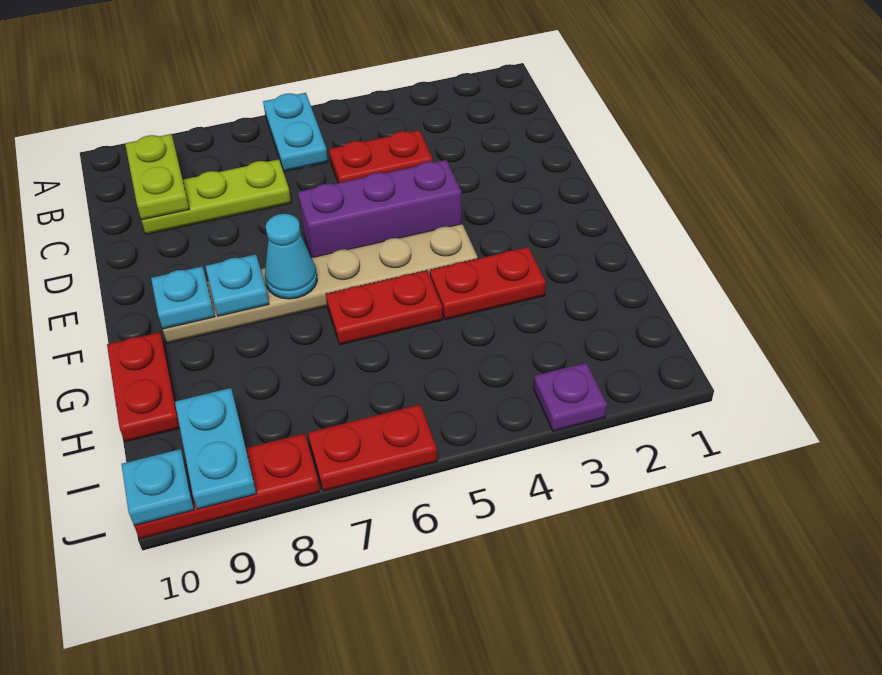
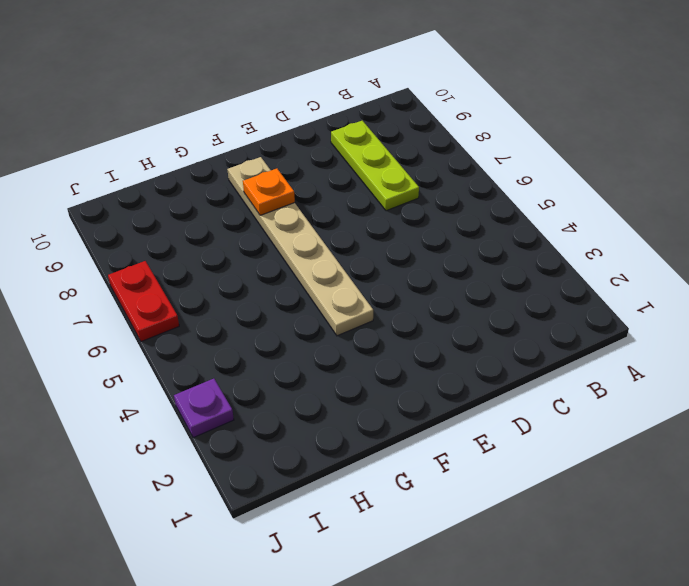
orange plate F8 level 2 -> cyan plate F8 level 2
none -> cyan plate A6:B6 level 1
none -> red plate C4:C5 level 1
none -> purple brick E4:E6 level 1

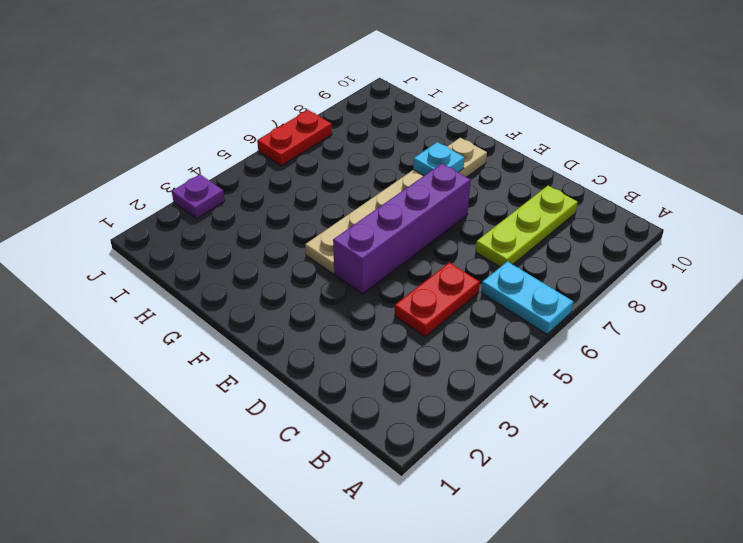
purple brick E4:E7 level 1 -> purple brick E4:E6 level 1
none -> red plate G3:G4 level 1
none -> red plate G5:G6 level 1
none -> red plate G10:H10 level 1

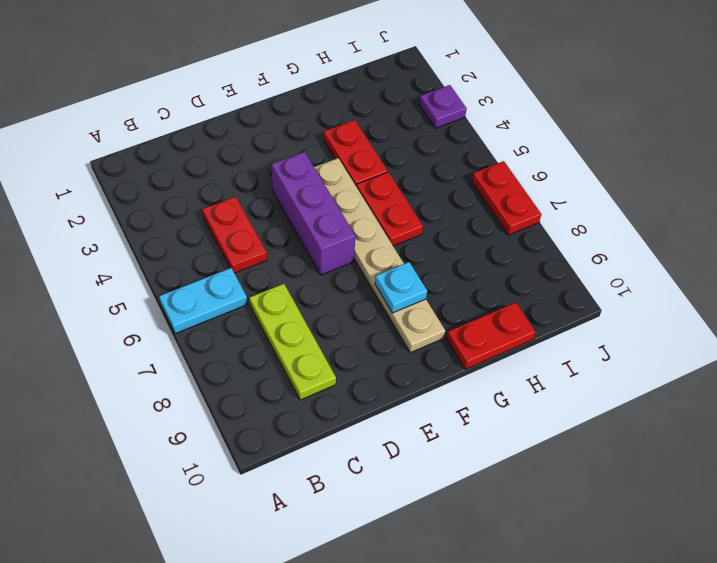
none -> red plate J8:J10 level 1
none -> lime plate B9:C9 level 2
none -> cyan cone F7 level 2

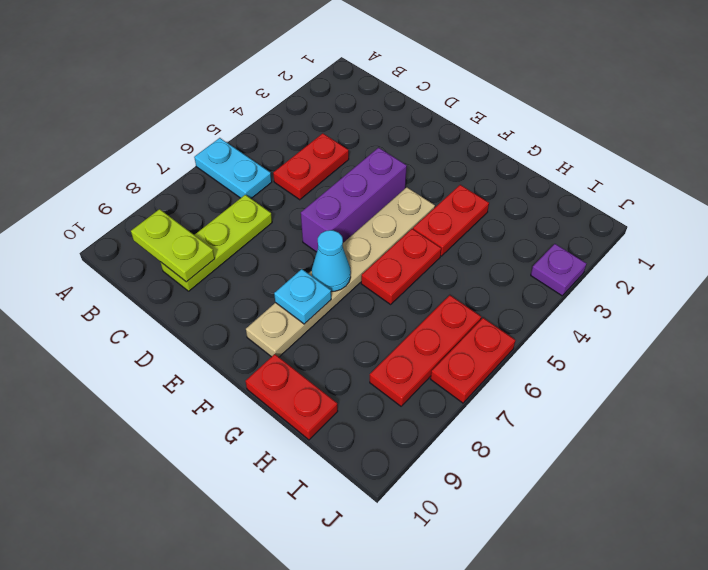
red plate I6:I8 level 1 -> red plate J8:J10 level 1
none -> cyan plate F9 level 2
none -> cyan plate I9:J9 level 2
none -> cyan plate J10 level 2

